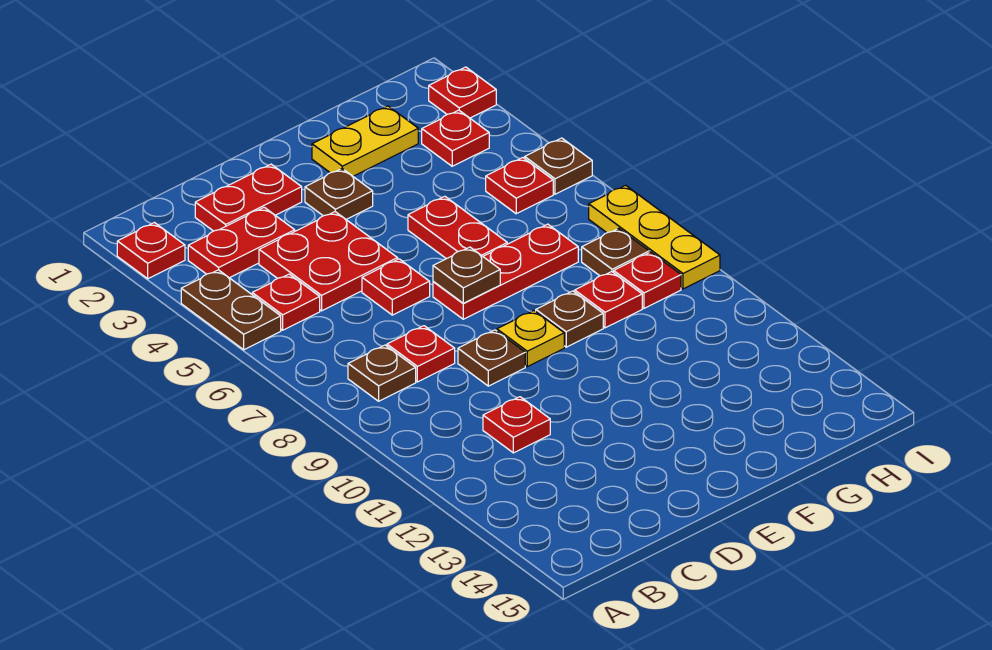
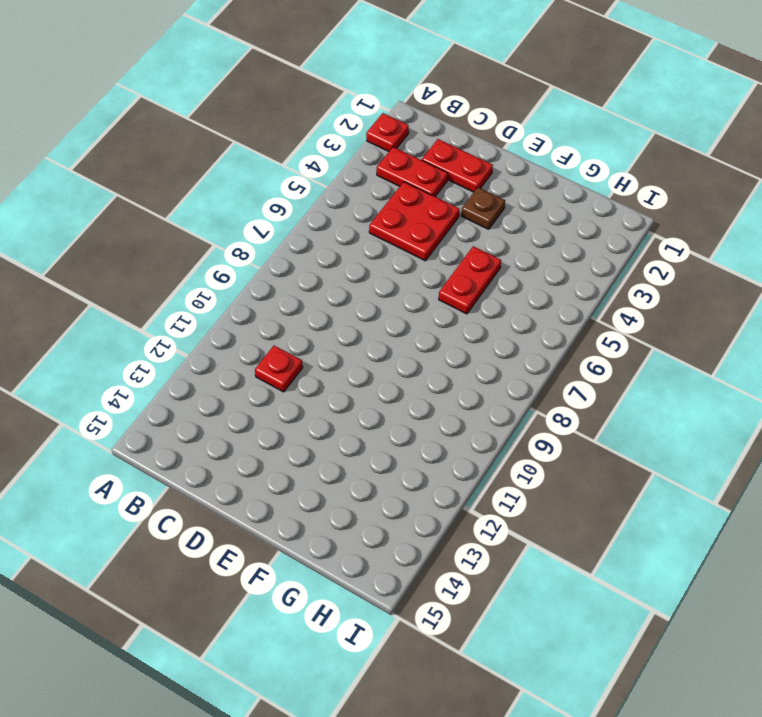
none -> brown plate A4:A5 level 1
none -> red plate B5 level 1
none -> brown plate B8 level 1

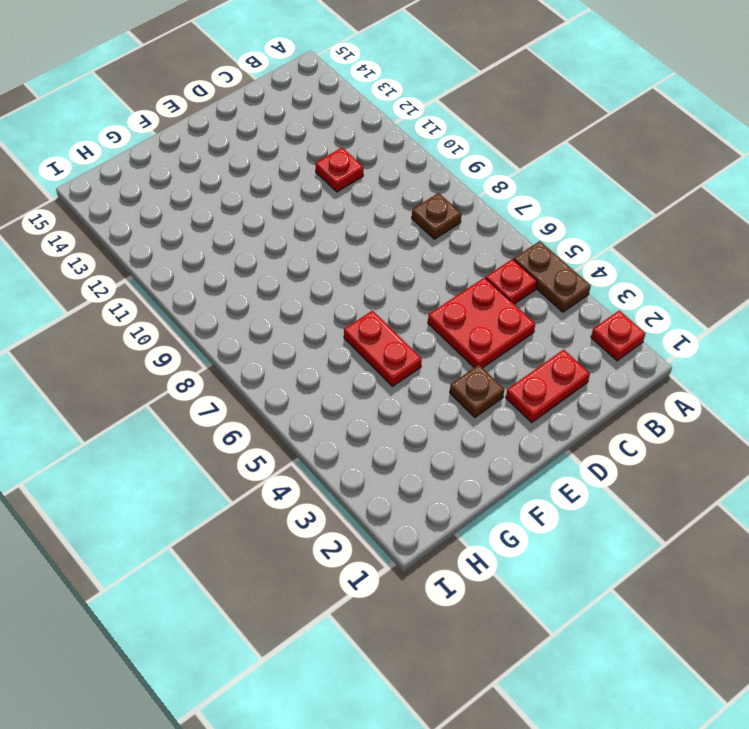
none -> red plate B3:C3 level 1
none -> red plate C8 level 1
none -> red plate D6 level 1

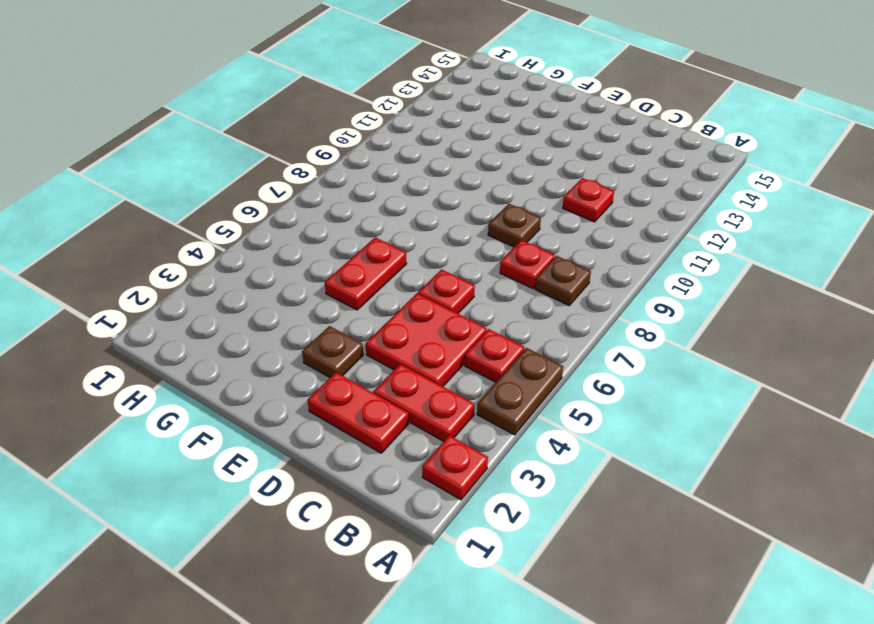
none -> red plate E7:G7 level 1
none -> yellow plate E9 level 1
none -> yellow plate F2:G2 level 1

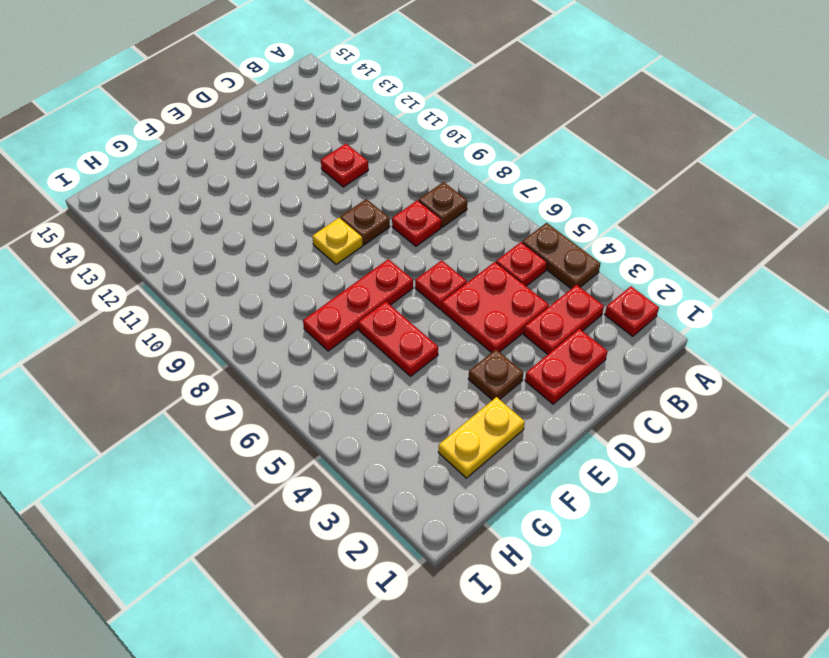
none -> brown plate F9 level 1
none -> red plate G9 level 1
none -> red plate H3 level 1

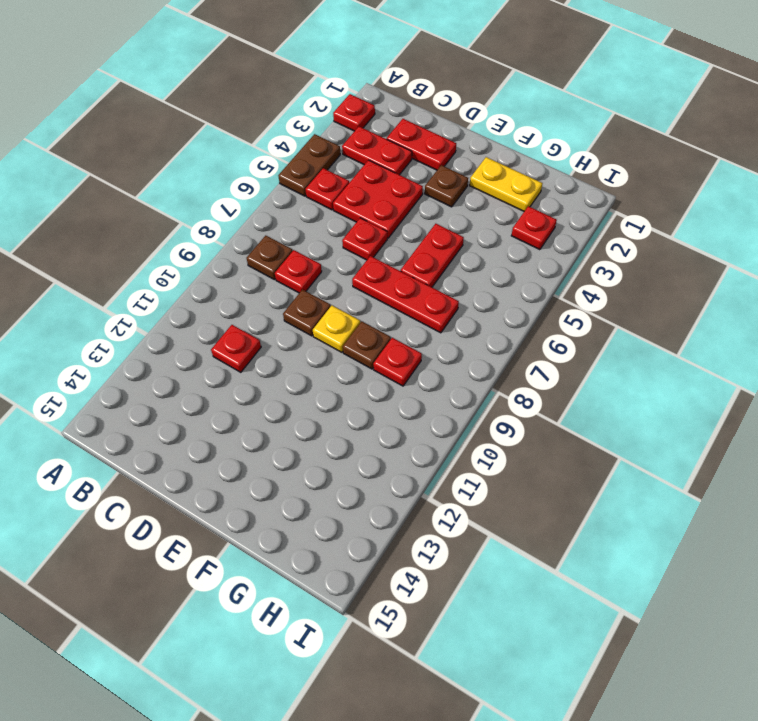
none -> red plate H5 level 1
none -> brown plate H8 level 1
none -> red plate H9 level 1

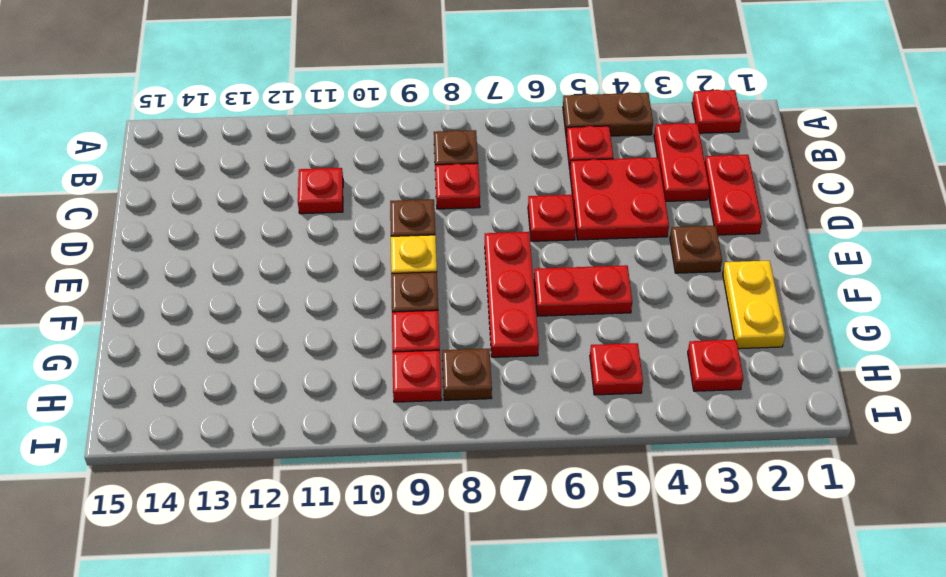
none -> red plate I2 level 1
none -> brown plate I5 level 1
none -> yellow plate I7:I9 level 1

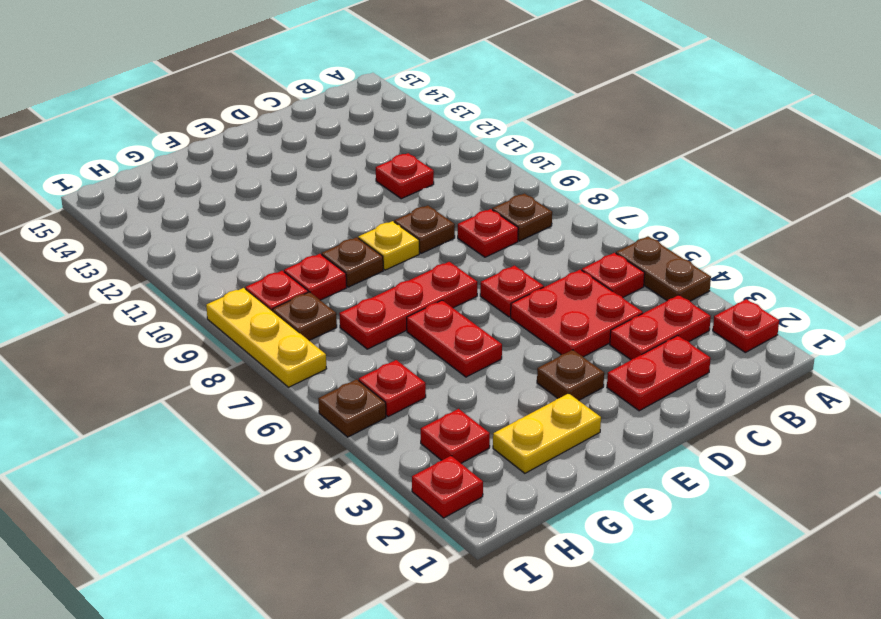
none -> brown plate E7 level 2

